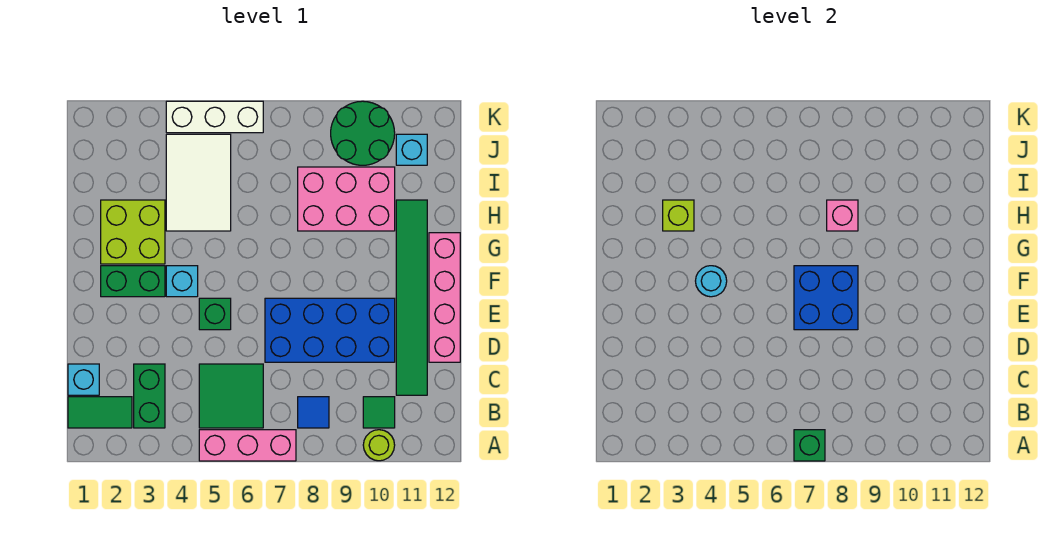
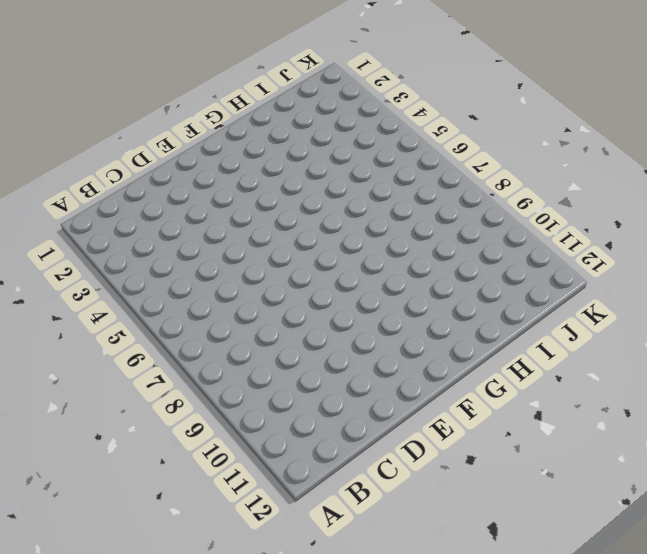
none -> pink brick A5:A7 level 1
none -> lime round brick A10 level 1
none -> green tile B1:B2 level 1

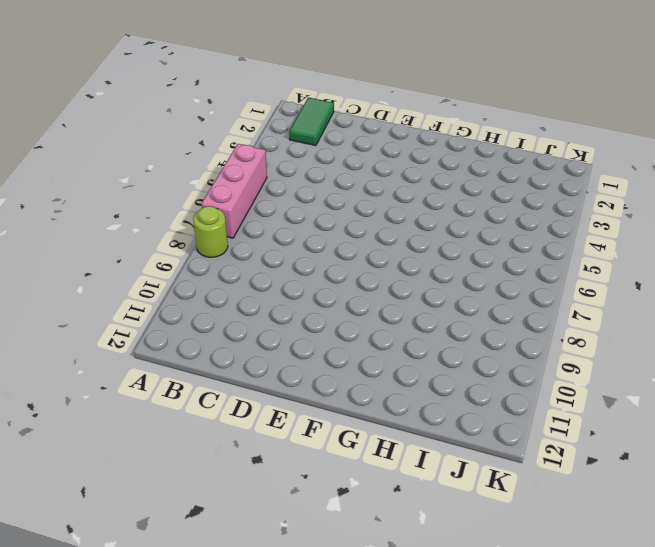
lime round brick A8 level 1 -> lime round brick A10 level 1
none -> green brick B3:C3 level 1
none -> green tile B5:C6 level 1
none -> blue tile B8 level 1

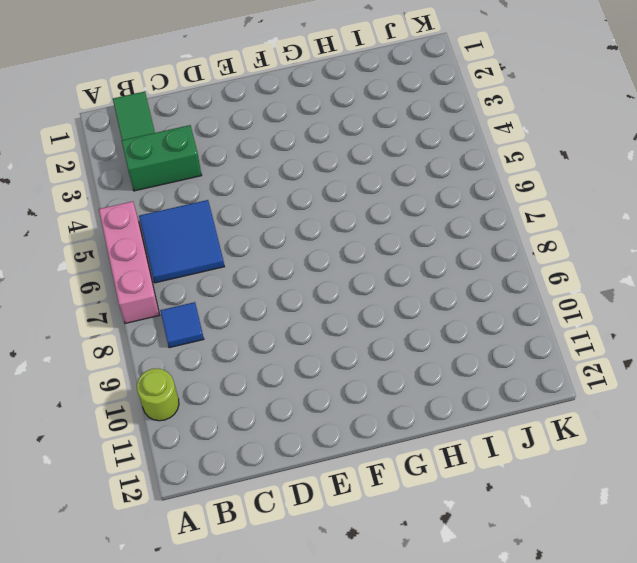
blue tile B5:C6 level 1 -> green tile B5:C6 level 1
none -> green tile B10 level 1
none -> cyan brick C1 level 1
none -> green tile C11:H11 level 1

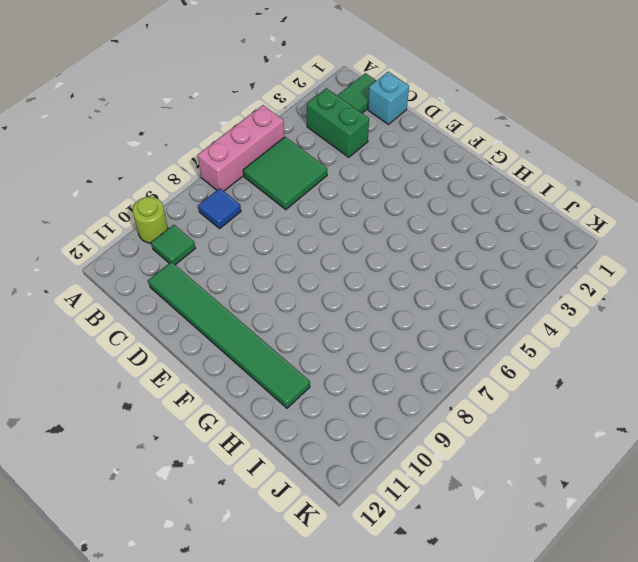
none -> blue brick D7:E10 level 1
none -> pink brick D12:G12 level 1
none -> green brick E5 level 1

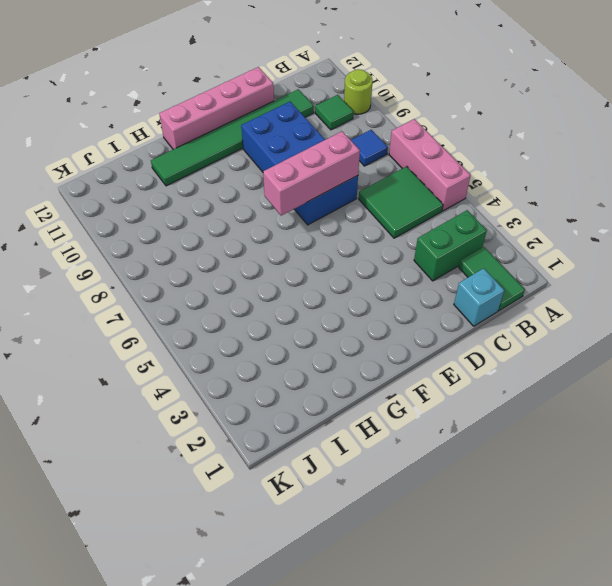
pink brick D7:F7 level 2 -> blue brick E7:F8 level 2
none -> green brick E5 level 1
none -> green brick F2:F3 level 1
none -> cyan brick F4 level 1

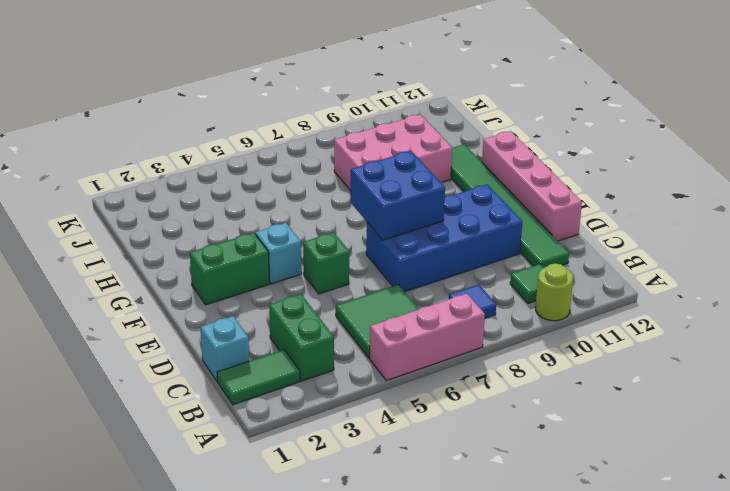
none -> lime brick G2:H3 level 1
none -> white tile H4:J5 level 1
none -> green round brick J9:K10 level 1

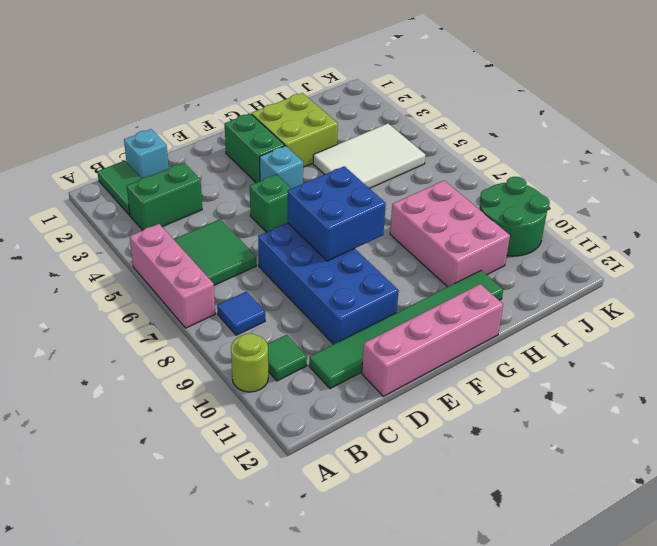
none -> cyan brick J11 level 1
none -> white brick K4:K6 level 1
none -> green brick A7 level 2

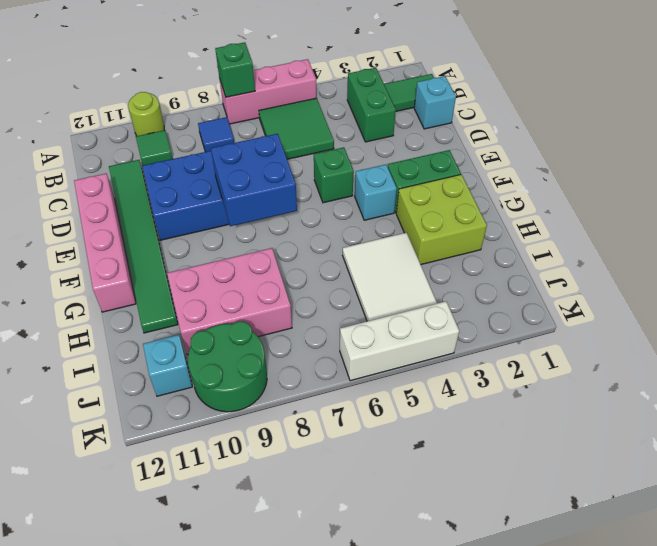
none -> cyan round brick F4 level 2
none -> lime brick H3 level 2
none -> pink brick H8 level 2

